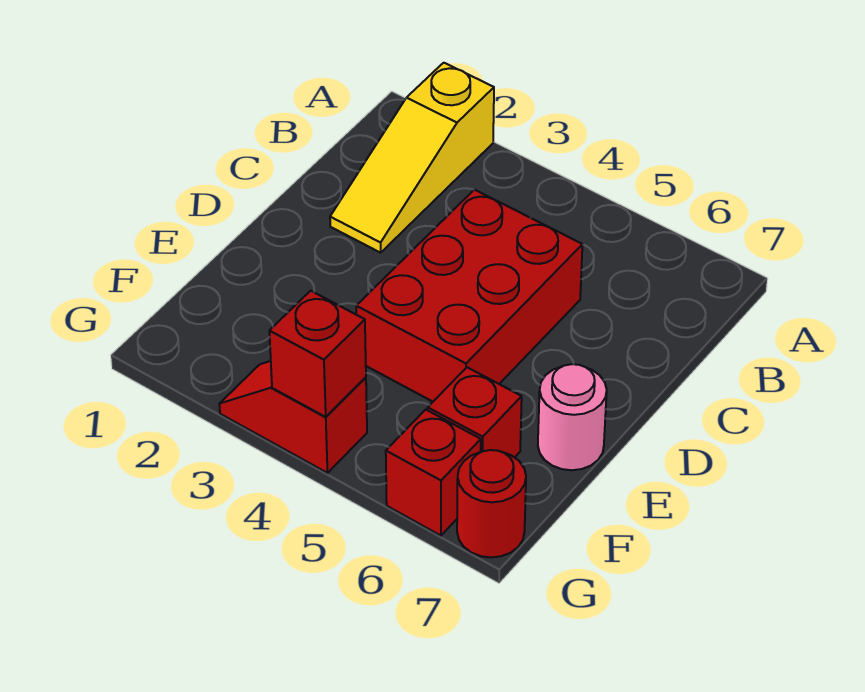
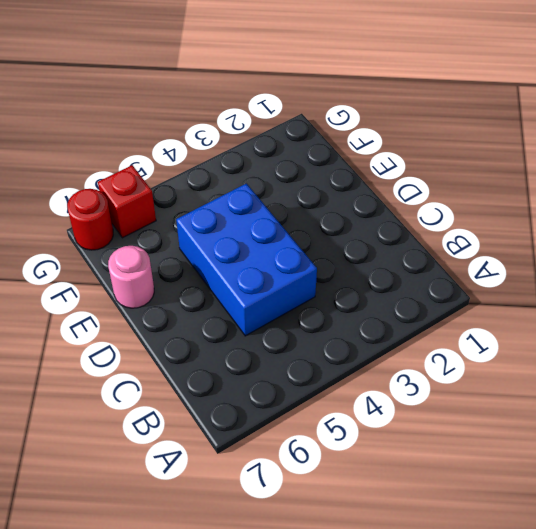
blue brick C4:E5 level 1 -> red brick C4:E5 level 1
none -> yellow slope A2:C2 level 1 top A
none -> red brick F6 level 1

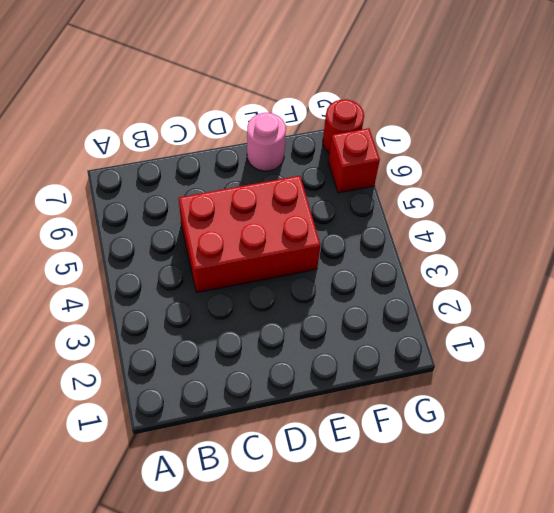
none -> yellow slope A2:C2 level 1 top A
none -> red brick F6 level 1

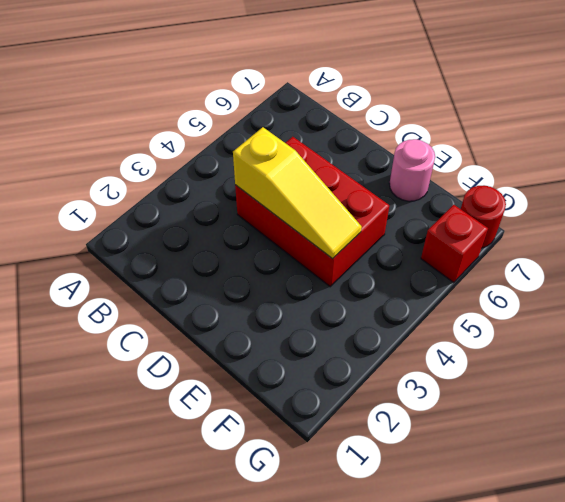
yellow slope C4:E4 level 2 top C -> yellow slope A2:C2 level 1 top A
none -> red brick F6 level 1
none -> red slope G3:G4 level 1 top 4

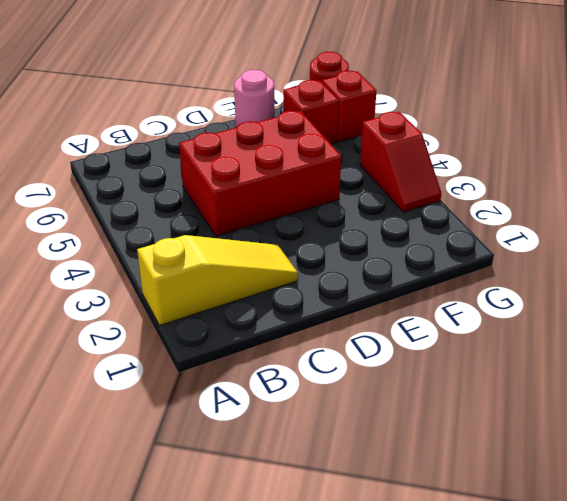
none -> red brick G4 level 2

